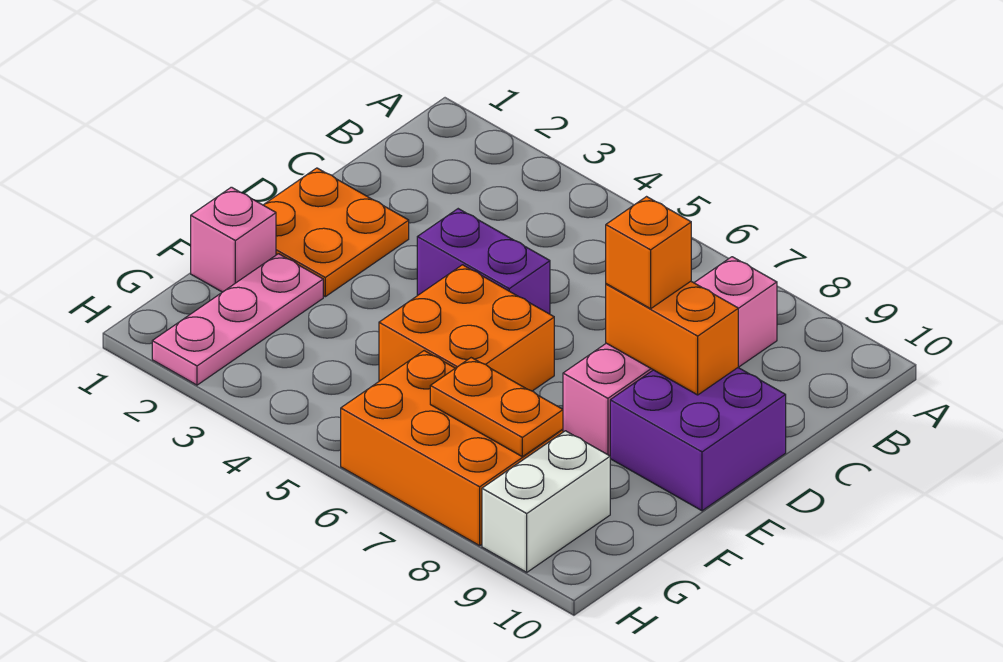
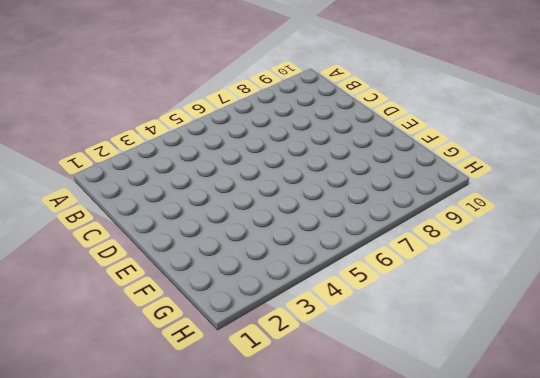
none -> pink brick B8:E8 level 1
none -> orange plate D1:E2 level 1
none -> purple brick D4:D5 level 1

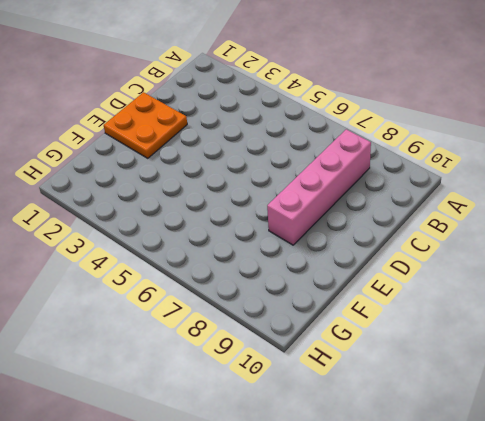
none -> purple brick D4:D5 level 1
none -> purple brick D9:E10 level 1
none -> orange brick E5:F6 level 1

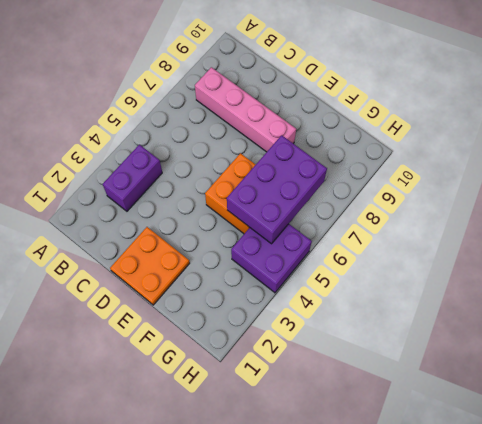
purple brick B3:B4 level 1 -> purple brick D4:D5 level 1
purple brick F5:G7 level 2 -> orange plate G7:G8 level 2
purple brick G4:H5 level 1 -> purple brick D9:E10 level 1
none -> pink brick F1 level 1
none -> pink plate F2:H2 level 1
none -> orange brick G6:H8 level 1

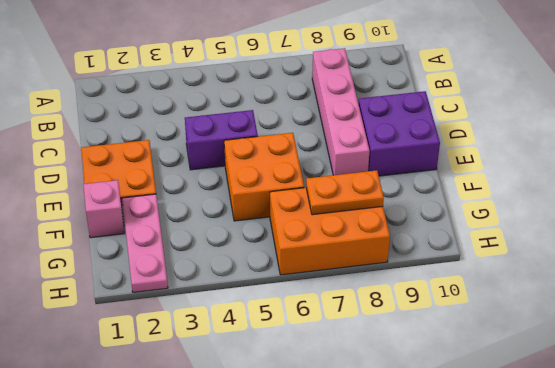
none -> white brick G9:H9 level 1
none -> orange brick D8:D9 level 2
none -> orange brick D8 level 3

